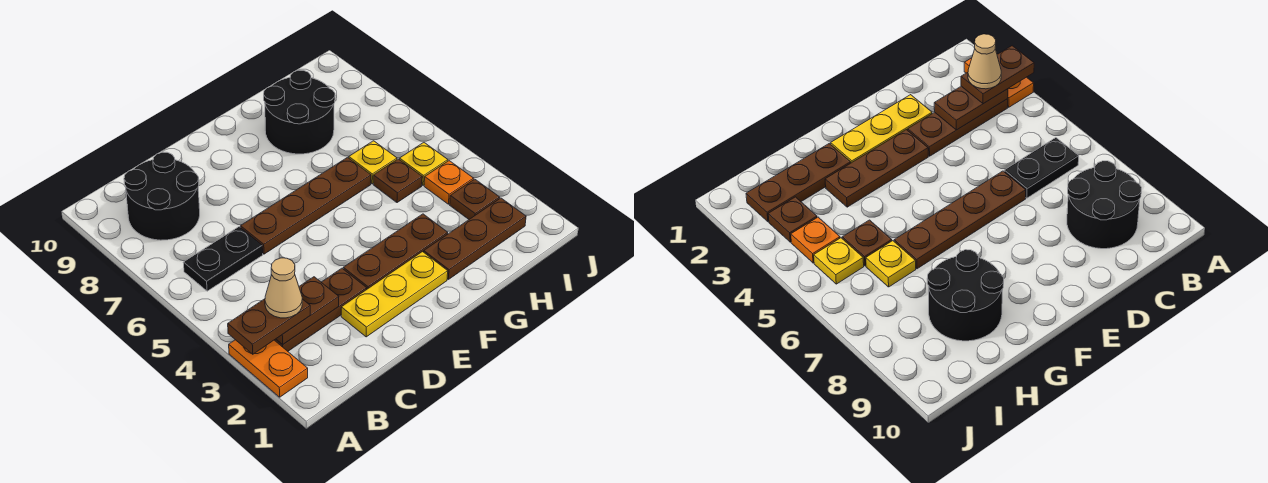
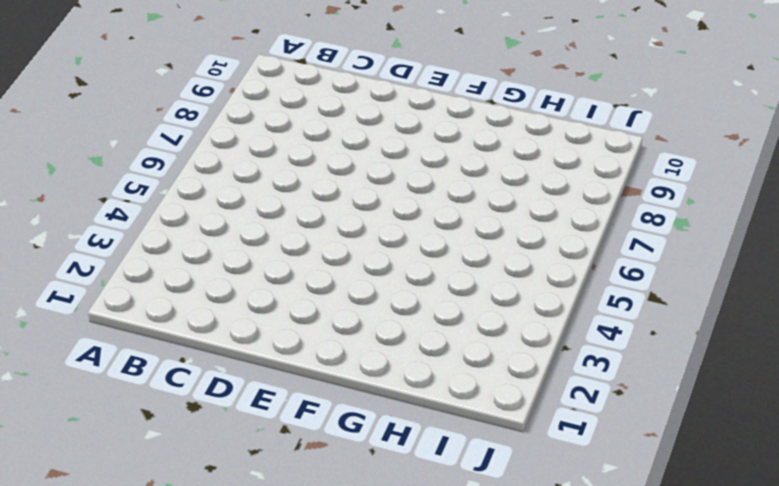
none -> orange plate A2:A3 level 1
none -> brown plate B3:D3 level 1
none -> black plate B6:C6 level 1

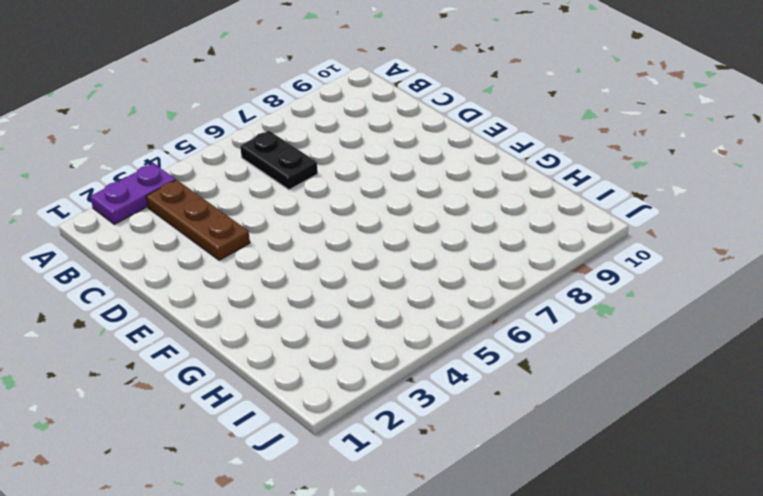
purple plate A2:A3 level 1 -> orange plate A2:A3 level 1
none -> black round brick B8:C9 level 1
none -> yellow plate D2:F2 level 1
none -> brown plate D6:G6 level 1

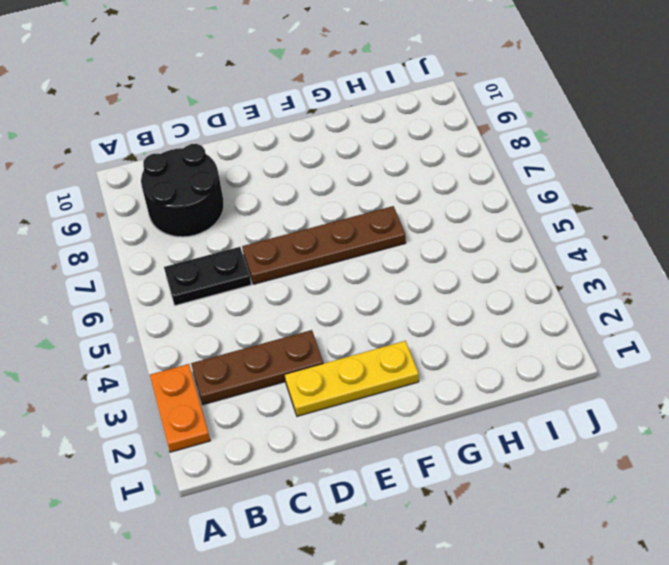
none -> brown plate E3:G3 level 1
none -> brown plate G2:I2 level 1
none -> black round brick G8:H9 level 1

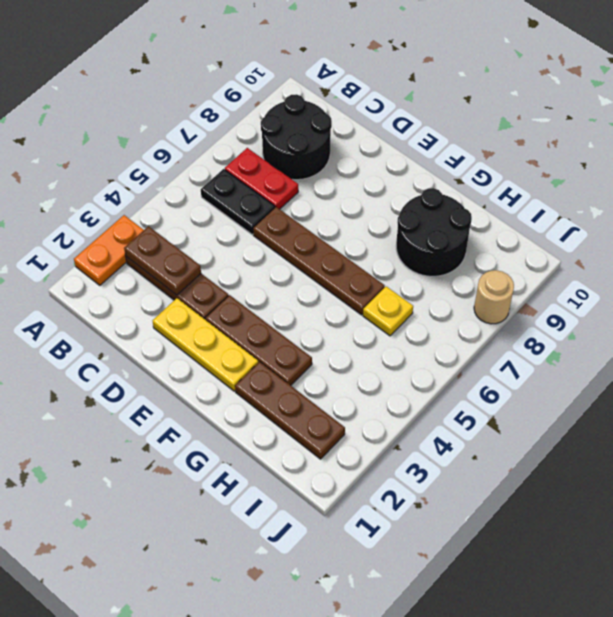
red plate B7:C7 level 1 -> none
tan round brick J8 level 1 -> none
none -> brown plate H5 level 1
none -> brown plate I3 level 1
none -> orange plate I4 level 1

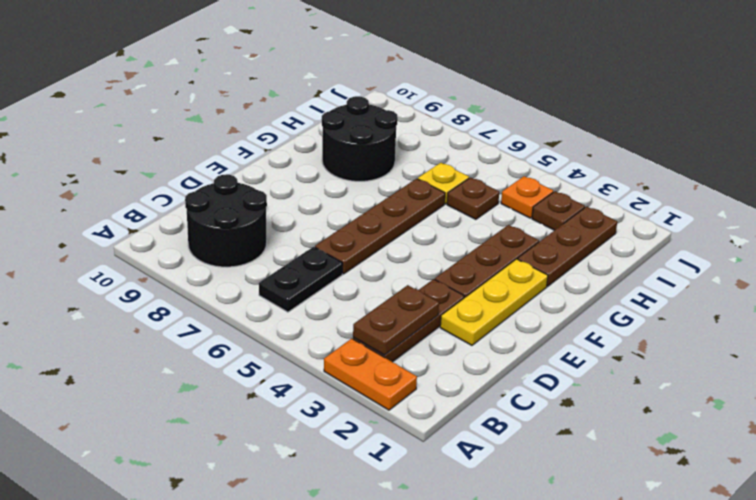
none -> yellow plate I5 level 1
none -> brown plate A3:B3 level 3
none -> tan cone B3 level 4

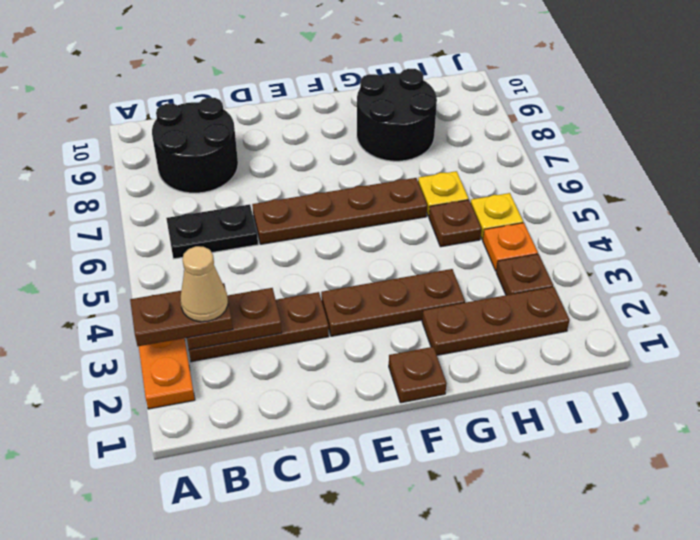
brown plate F1 level 1 -> none
none -> yellow plate D2:F2 level 1

